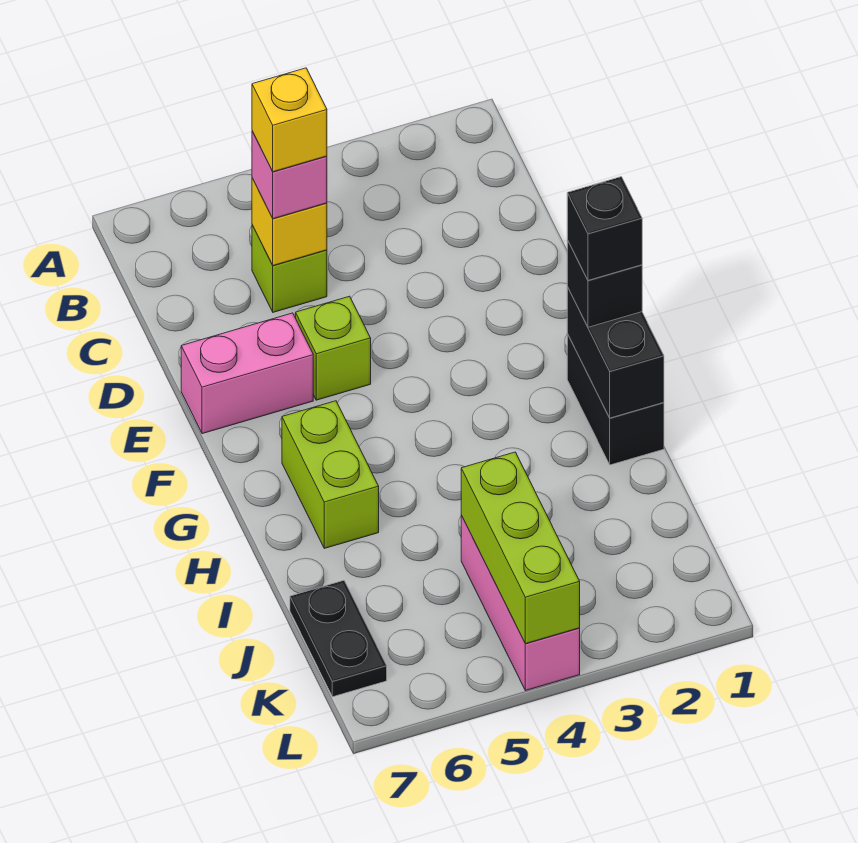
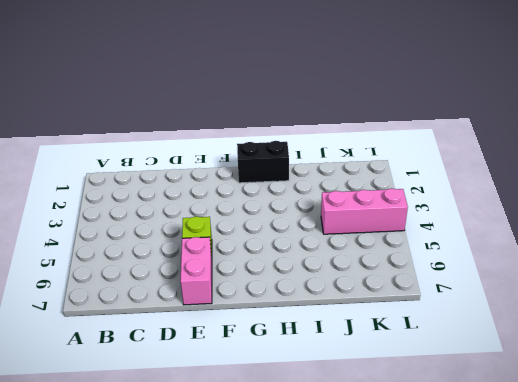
none -> lime brick C5 level 1
none -> lime brick G6:H6 level 1
none -> black plate J7:K7 level 1

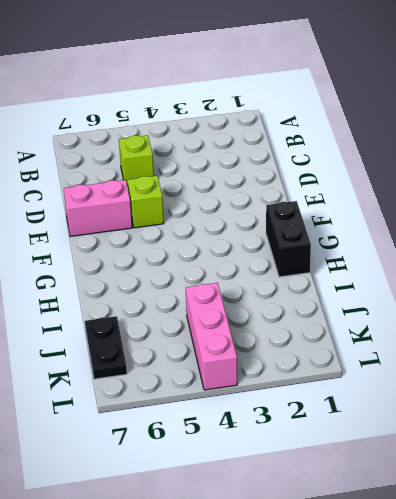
none -> lime brick G6:H6 level 1
none -> yellow brick C5 level 2
none -> black brick G1:H1 level 2

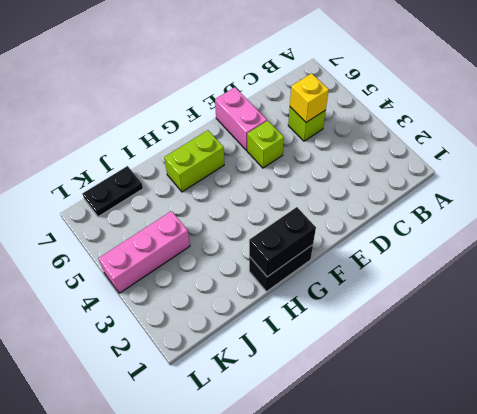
none -> lime brick J4:L4 level 2
none -> pink brick C5 level 3
none -> black brick G1 level 3

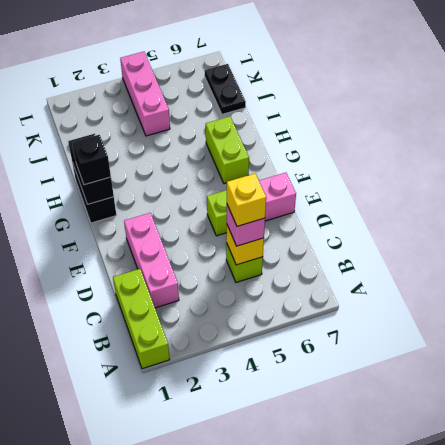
lime brick A1:C1 level 1 -> lime brick J4:L4 level 2
pink brick C2:E2 level 1 -> none
none -> black brick G1 level 4

